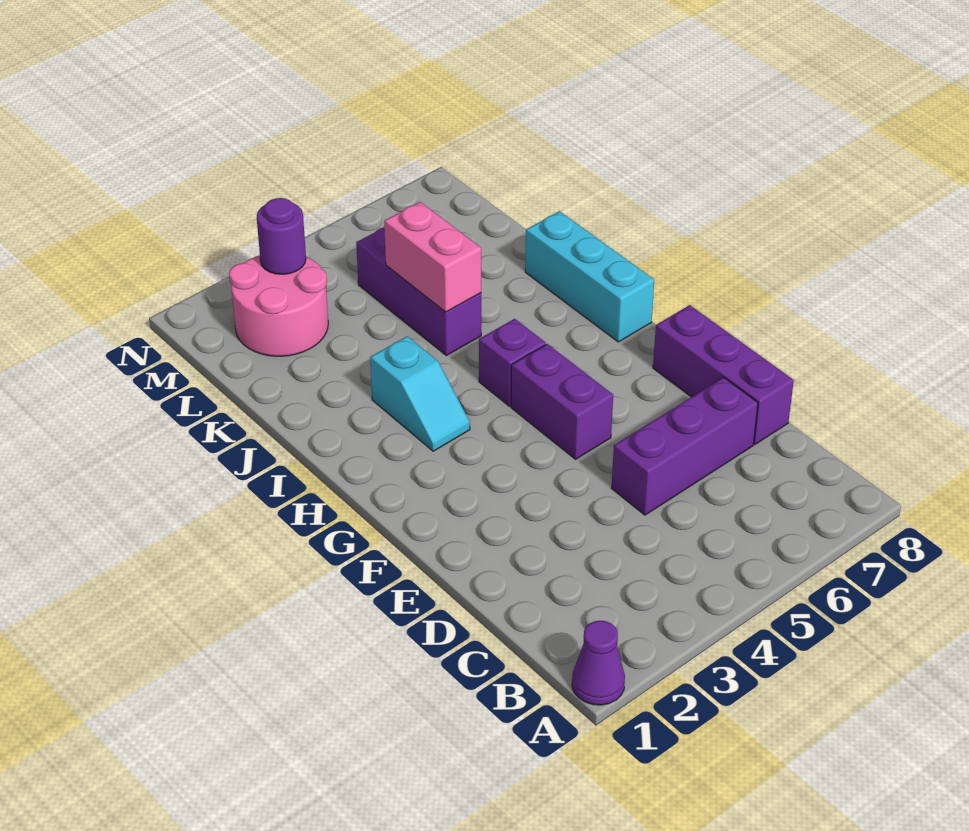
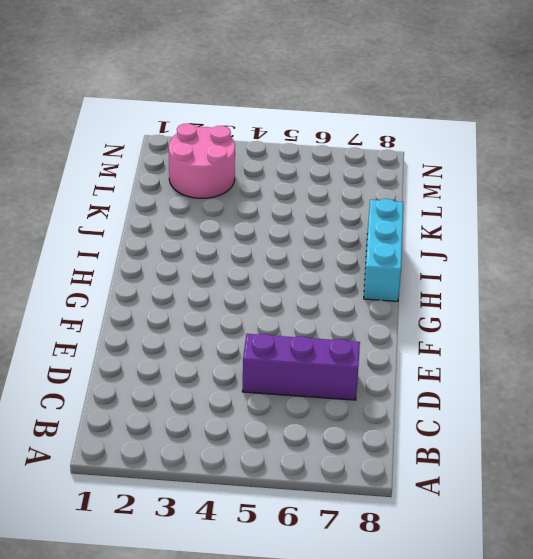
none -> purple cone A1 level 1
none -> purple brick D8:F8 level 1

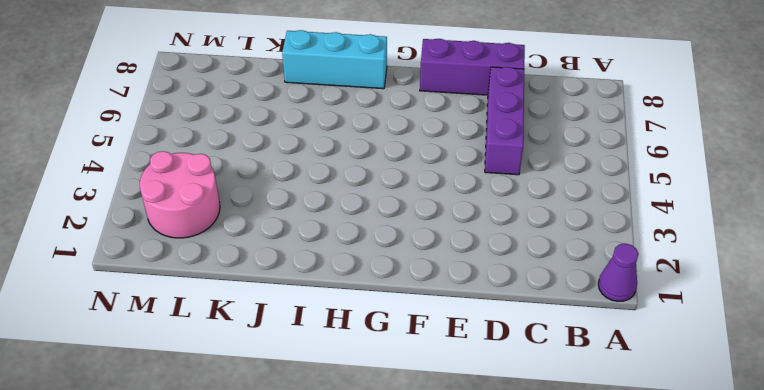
none -> purple brick F5:G5 level 1
none -> cyan slope H3:I3 level 1 top I

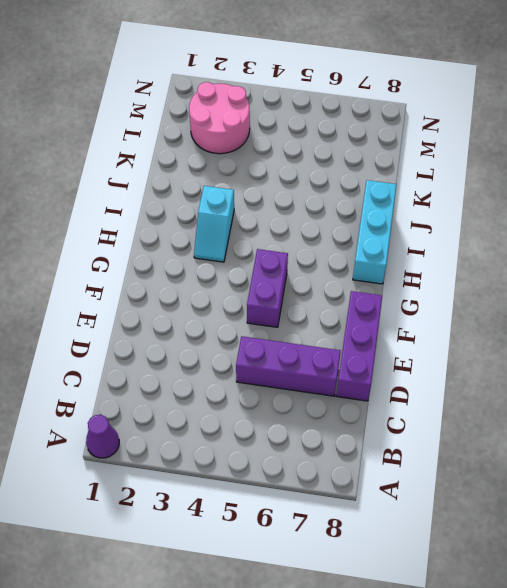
none -> purple brick H5 level 1
none -> purple brick J5:L5 level 1

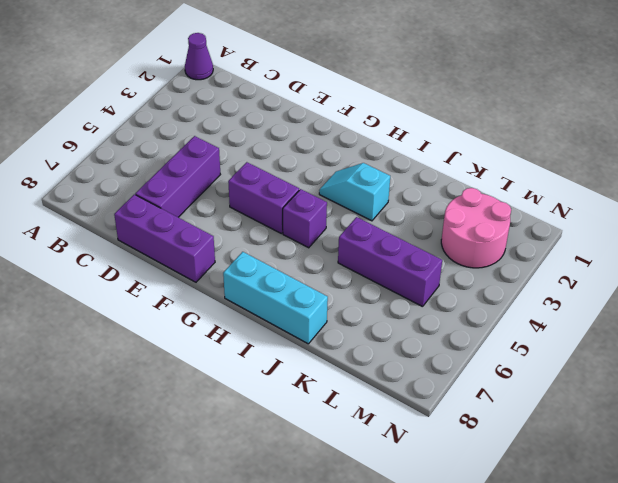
none -> pink brick J5:K5 level 2
none -> purple round brick M3 level 2

